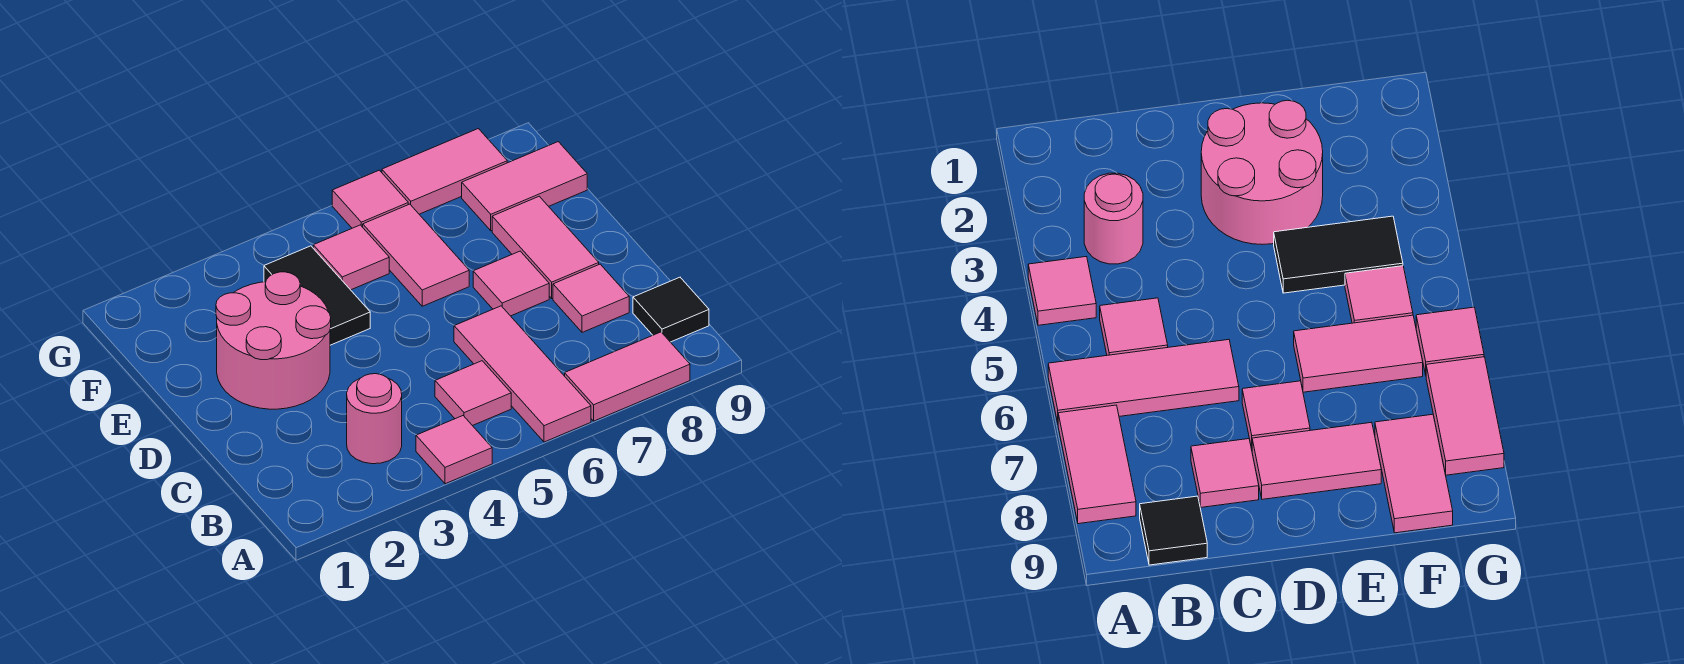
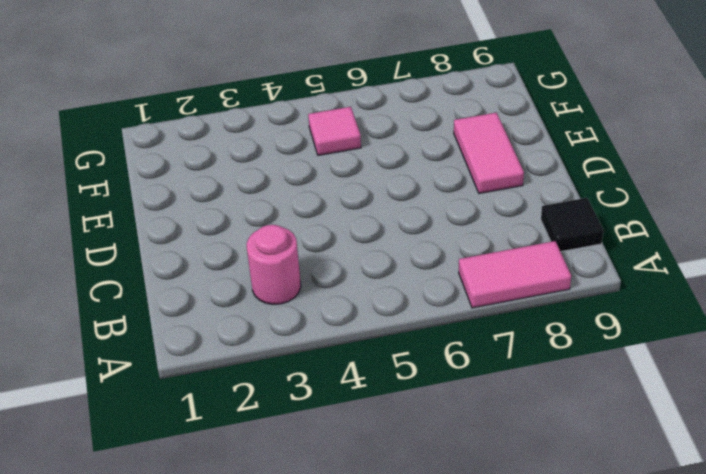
none -> pink tile A4 level 1
none -> pink tile A6:C6 level 1
none -> pink tile B5 level 1

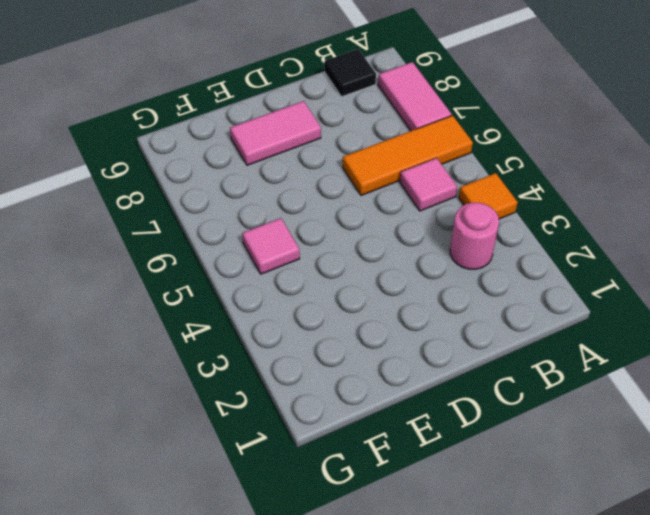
orange tile A4 level 1 -> pink tile A4 level 1
orange tile A6:C6 level 1 -> pink tile A6:C6 level 1
none -> pink tile C8 level 1
none -> pink round brick D2:E3 level 1
none -> pink tile D7 level 1

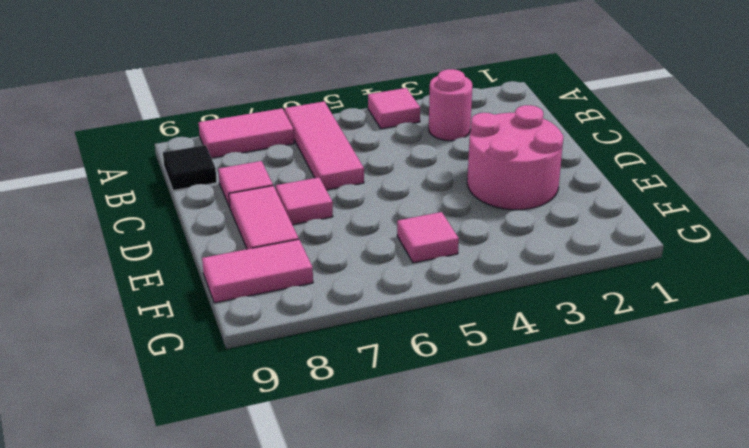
none -> pink tile B5 level 1
none -> black tile E4:F4 level 1
none -> pink tile E6:F6 level 1

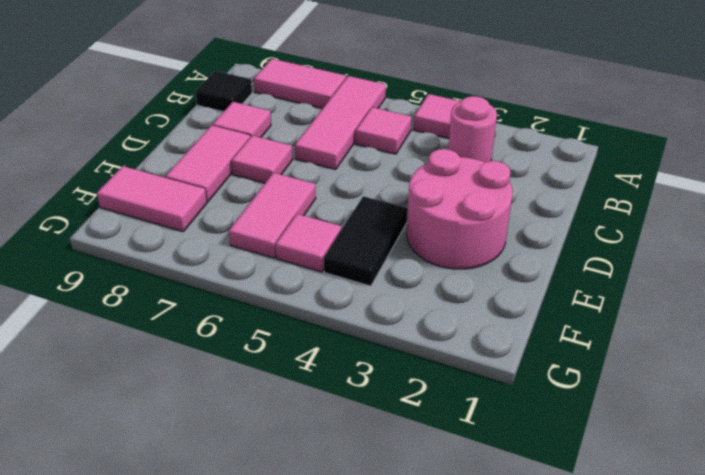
none -> pink tile G6 level 1
none -> pink tile G7:G8 level 1

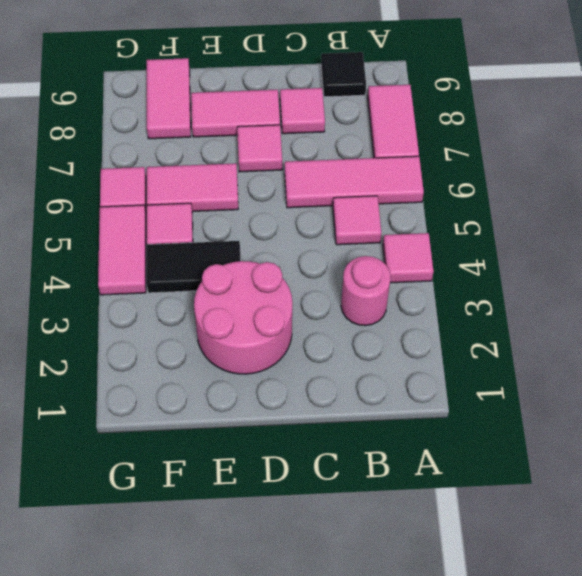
pink tile G4:G5 level 1 -> pink tile G7:G8 level 1

